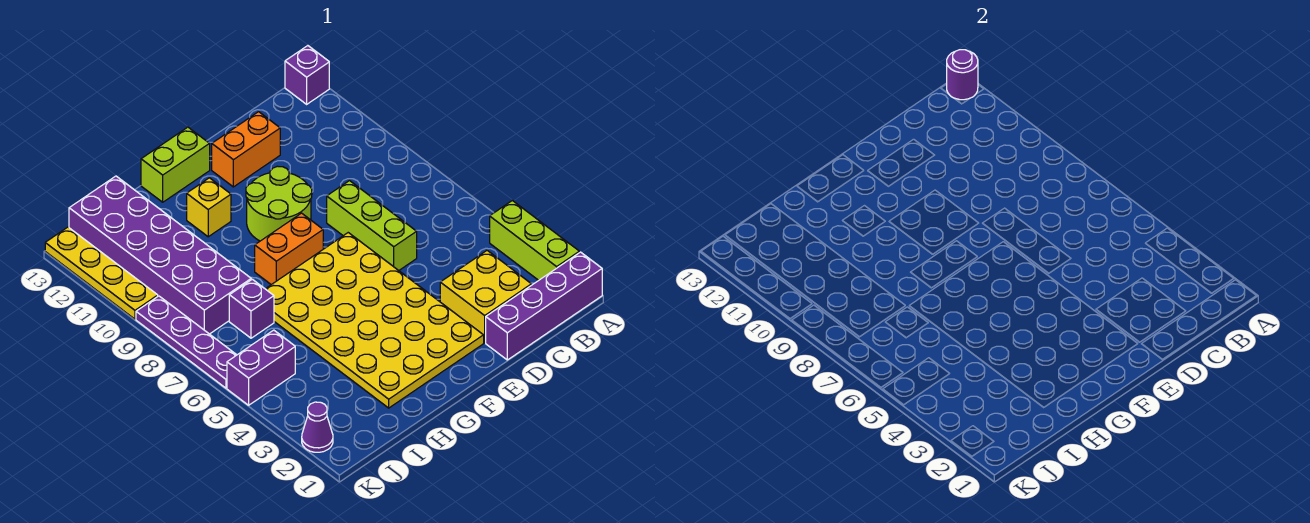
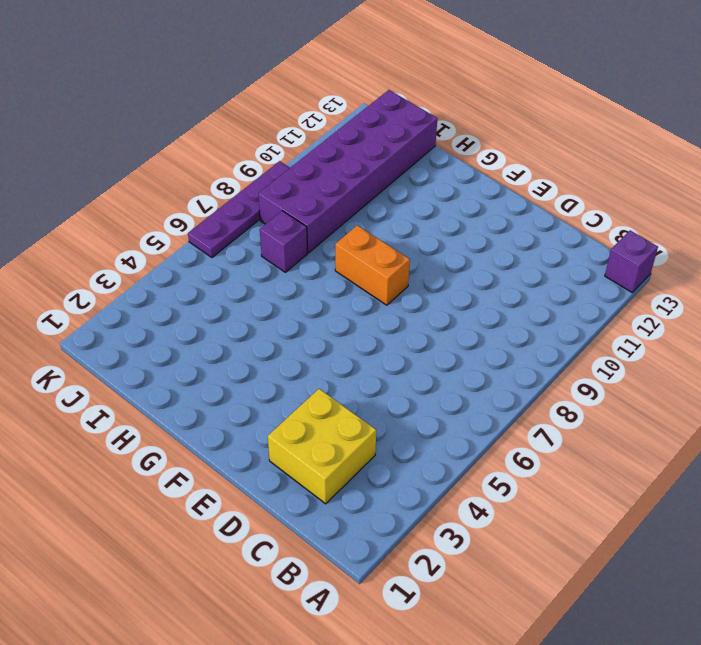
none -> purple brick A1:D1 level 1
none -> lime brick A2:A4 level 1
none -> lime brick D6:D8 level 1

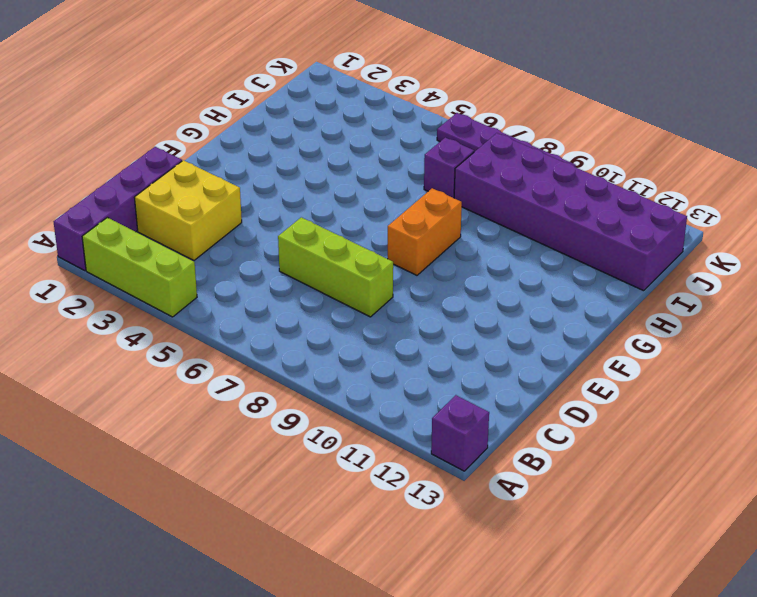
none -> orange brick D12:E12 level 1
none -> yellow plate E2:H7 level 1
none -> lime round brick E9:F10 level 1

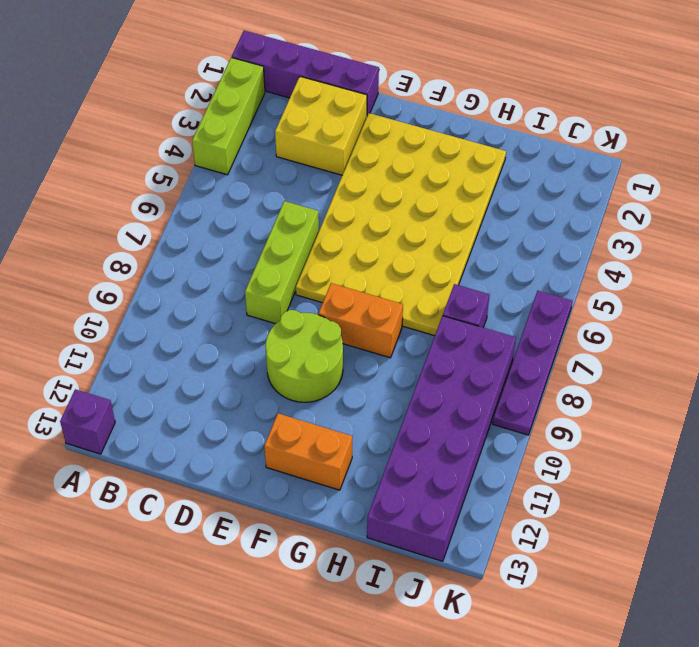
orange brick F12:G12 level 1 -> orange brick D12:E12 level 1
none -> lime brick F13:G13 level 1
none -> yellow brick G11 level 1
none -> purple brick J5:K5 level 1

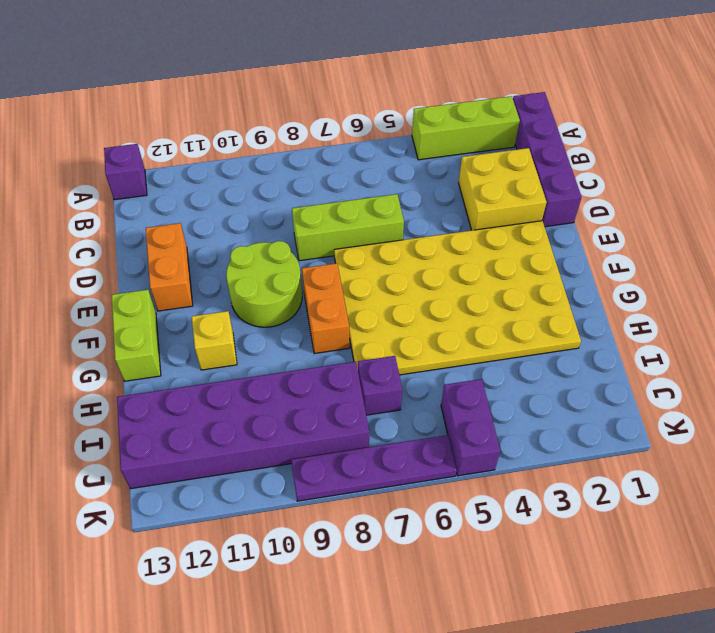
none -> purple cone K2 level 1
none -> yellow plate K10:K13 level 1
none -> purple round brick A13 level 2

